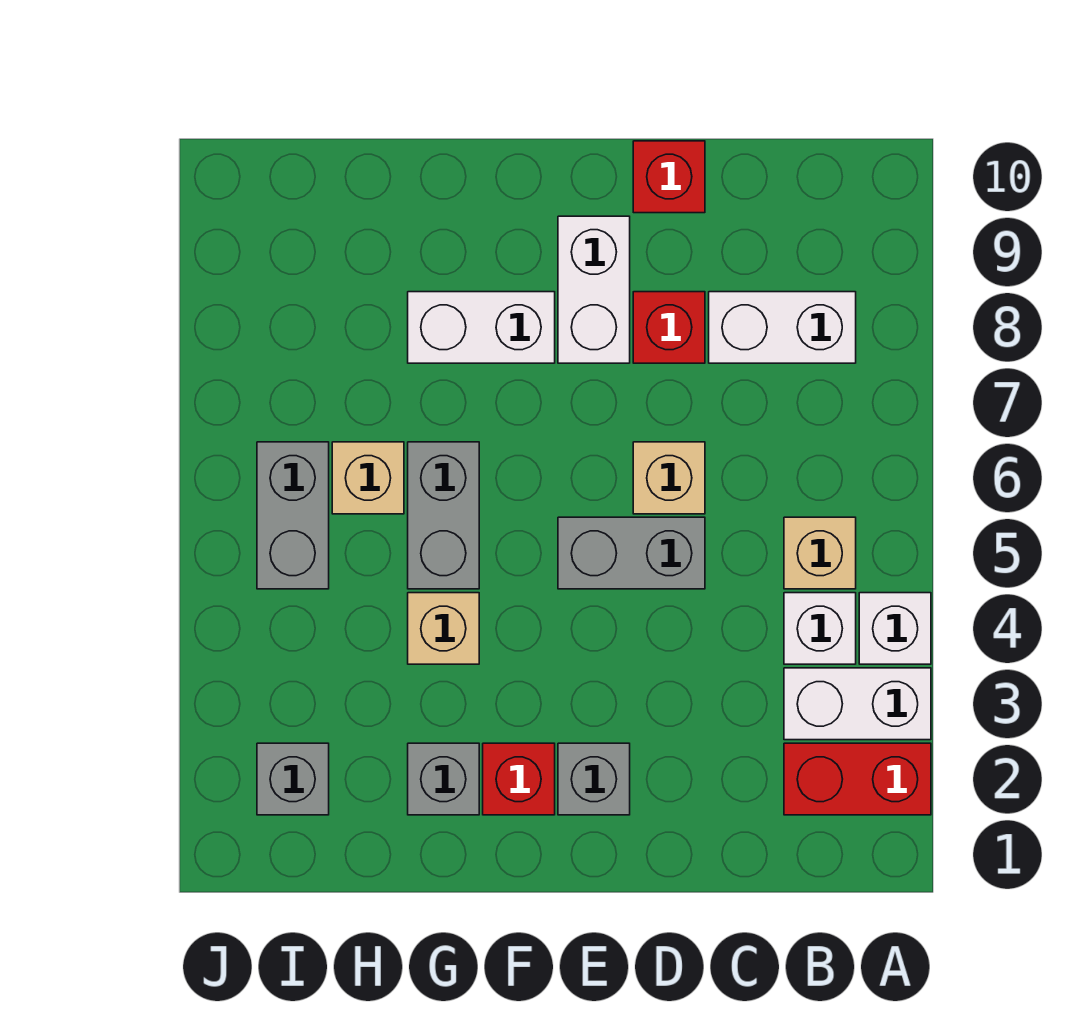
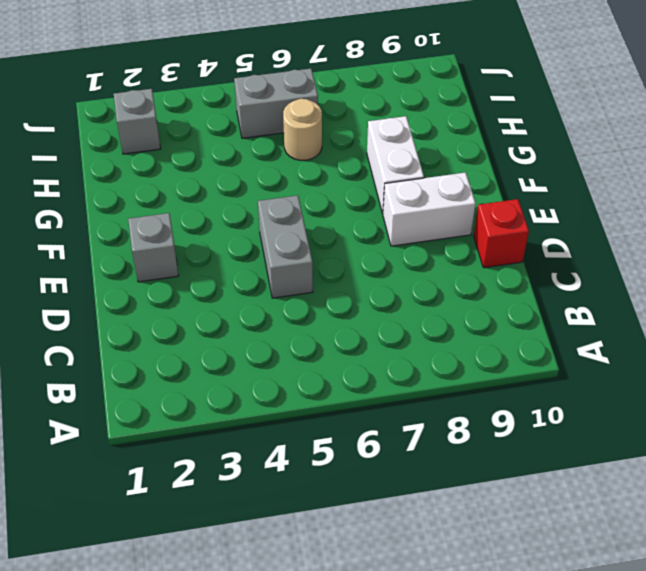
tan round brick H6 level 1 -> tan brick H6 level 1
none -> red brick A2:B2 level 1
none -> white brick A3:B3 level 1
none -> white brick A4 level 1

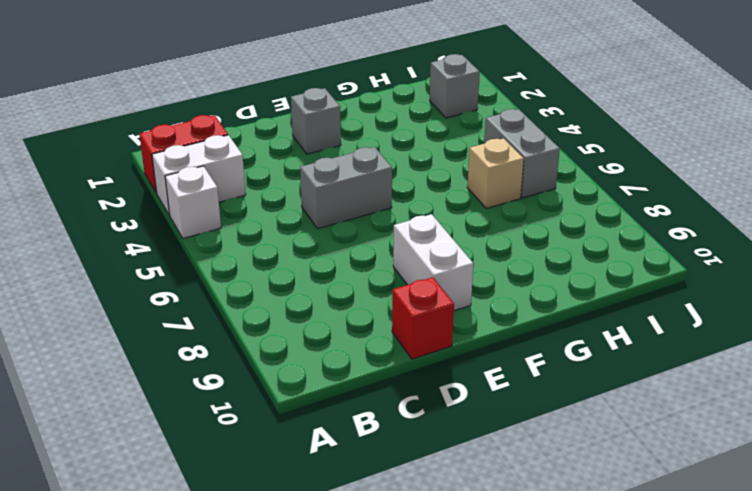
none -> white brick B4 level 1
none -> tan brick B5 level 1
none -> white brick B8:C8 level 1

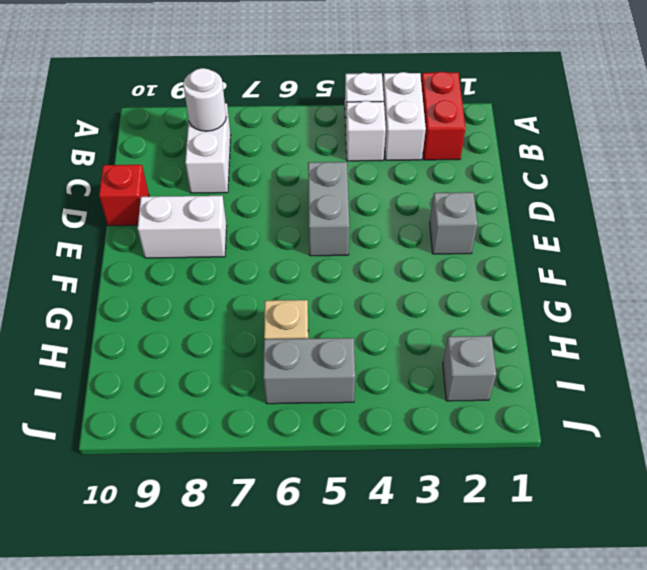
white round brick B8 level 2 -> none
none -> tan brick B5 level 1
none -> tan brick D6 level 1
none -> red brick D8 level 1

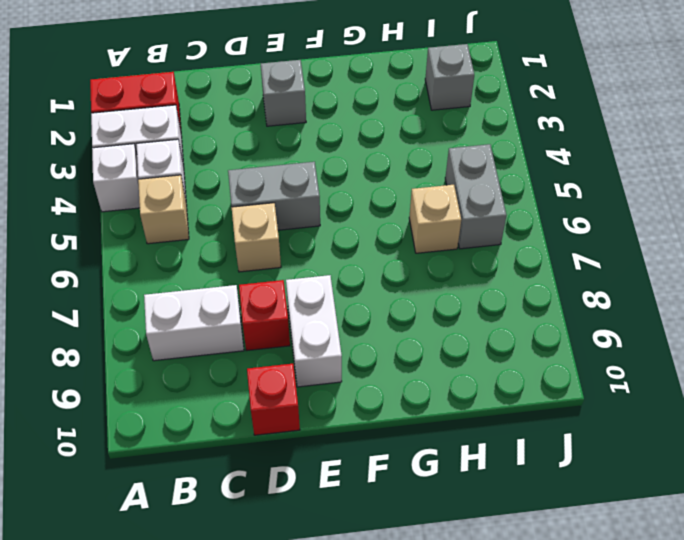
none -> red brick F2 level 1
none -> white brick F8:G8 level 1
none -> grey brick G2 level 1

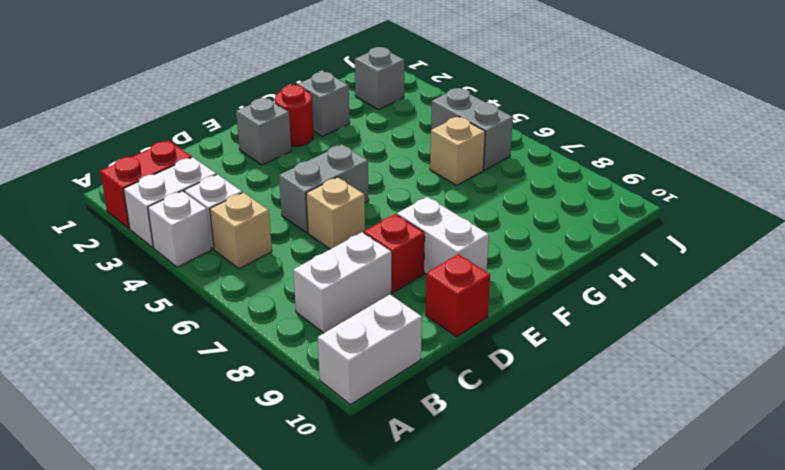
white brick A10:B10 level 1 -> white brick F8:G8 level 1
red round brick F2 level 1 -> red brick F2 level 1
none -> tan brick G4 level 1
none -> grey brick G5:G6 level 1

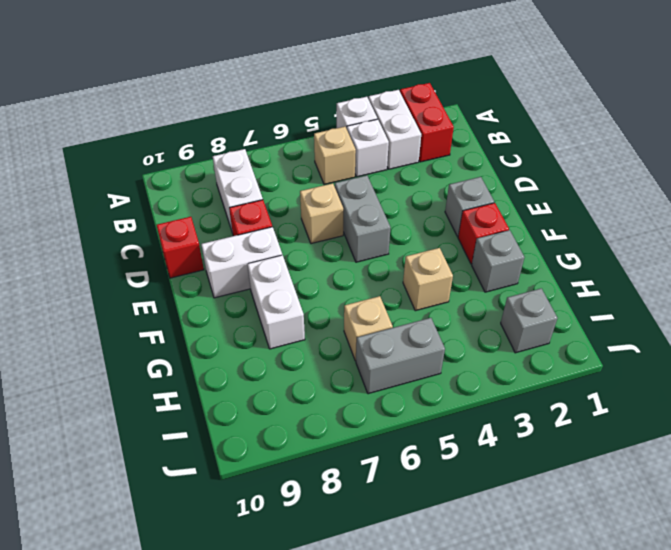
none -> grey brick G5:G6 level 1

